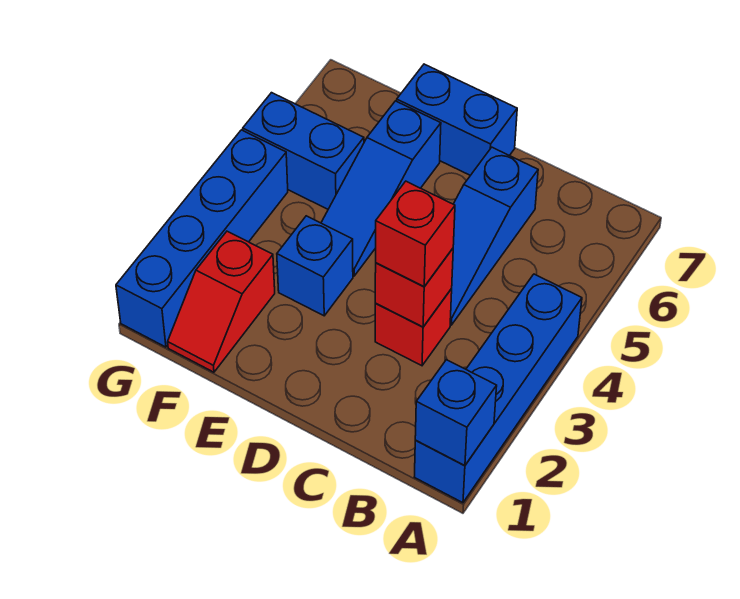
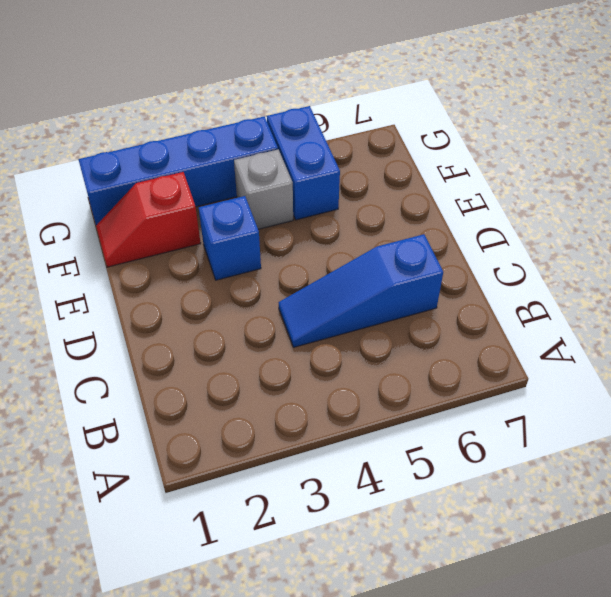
grey brick F4 level 1 -> none
none -> blue brick A1:A4 level 1
none -> red brick C3 level 1
none -> blue brick D7:E7 level 1

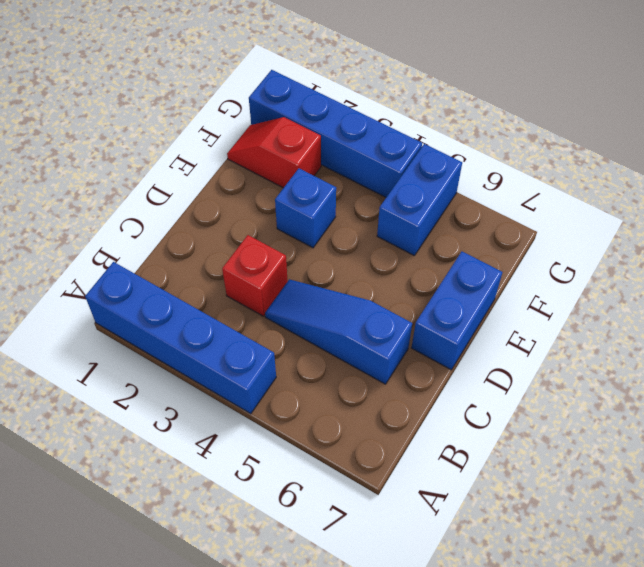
none -> blue slope E4:E6 level 1 top 6
none -> blue brick A1 level 2
none -> red brick C3 level 2

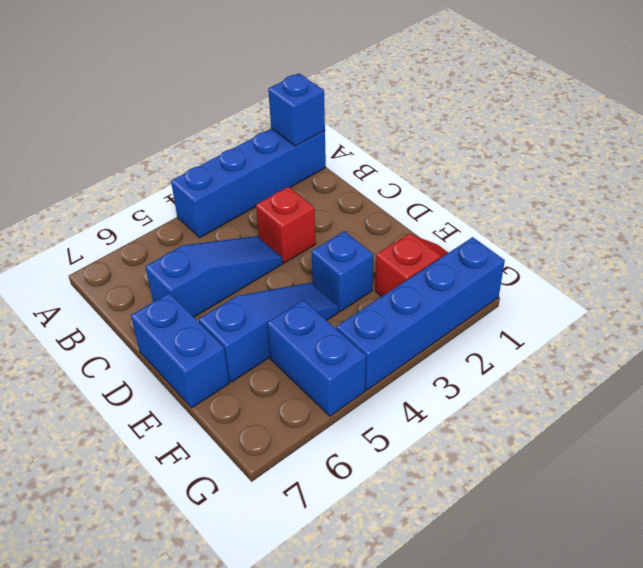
none -> red brick C3 level 2
none -> red brick C3 level 3

